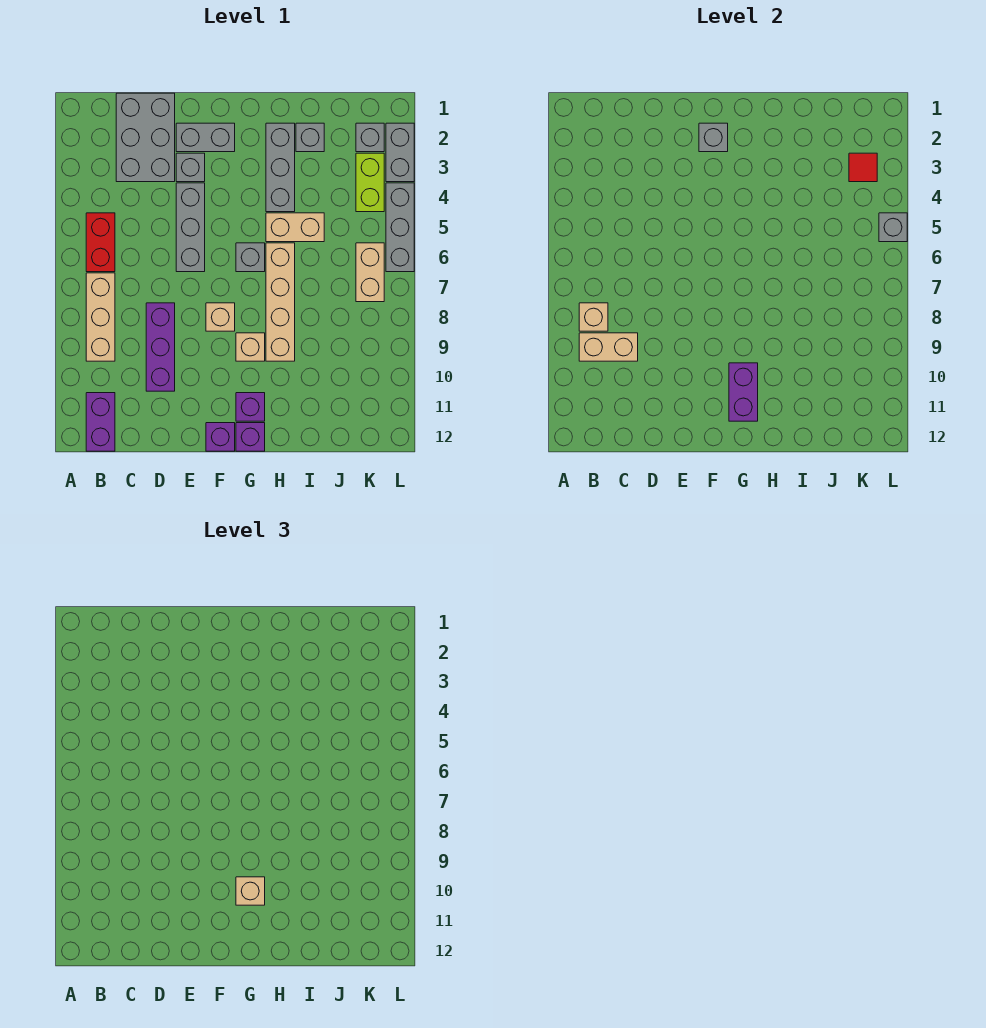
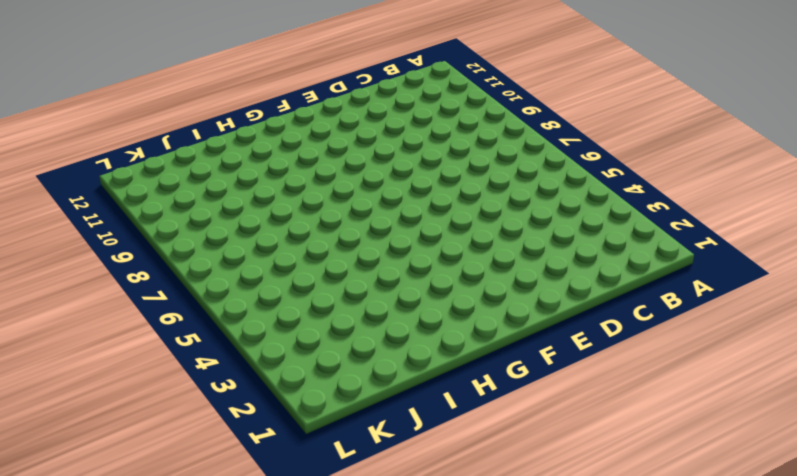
none -> red brick B5:B6 level 1
none -> tan brick B7:B9 level 1
none -> purple brick B11:B12 level 1
none -> grey brick C1:D3 level 1

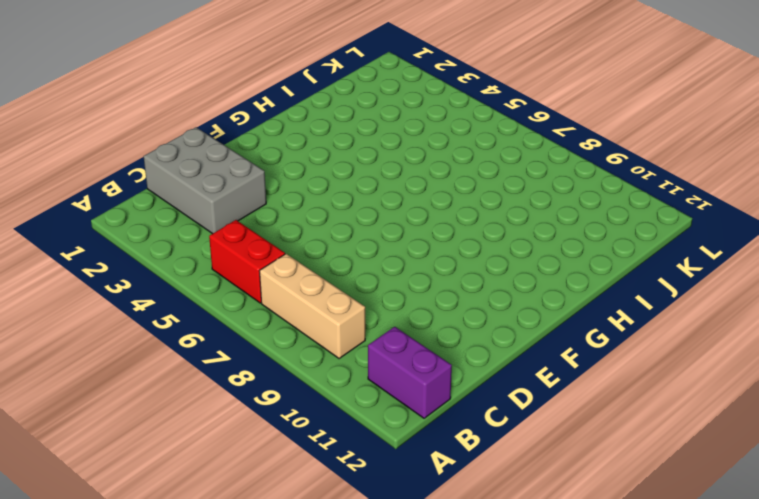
none -> purple brick D8:D10 level 1
none -> grey brick E2:F2 level 1
none -> grey brick E3 level 1
none -> grey brick E4:E6 level 1

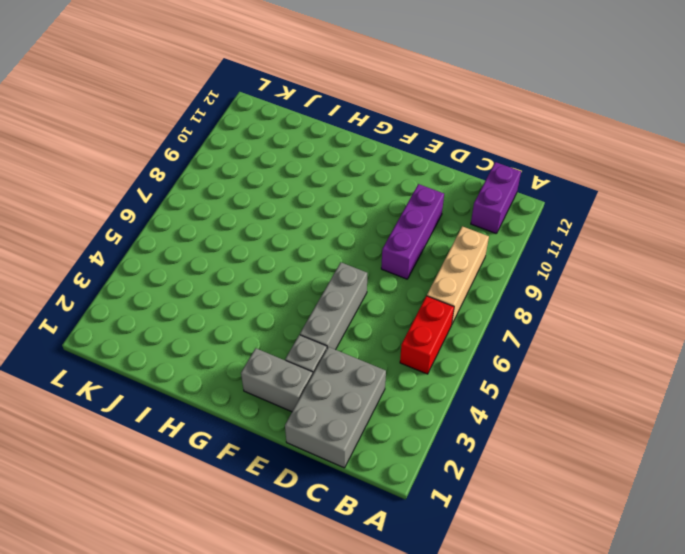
none -> tan brick F8 level 1
none -> purple brick F12 level 1
none -> grey brick G6 level 1
none -> tan brick G9 level 1

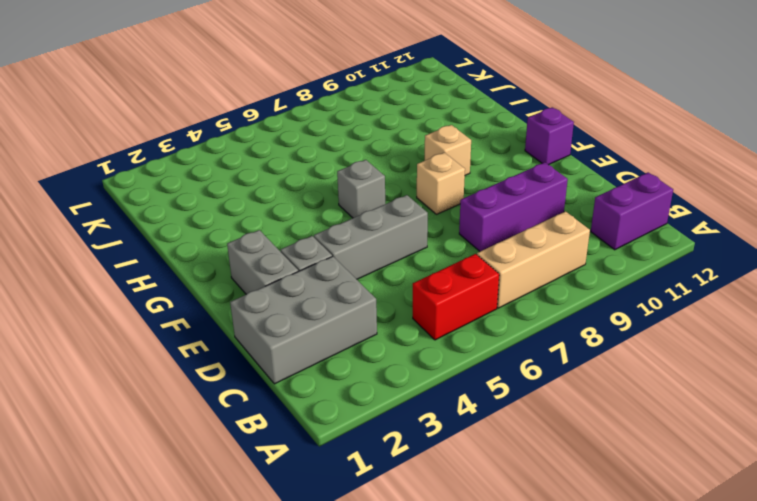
none -> purple brick G11 level 1
none -> purple brick G12 level 1
none -> grey brick H2:H4 level 1
none -> tan brick H5:I5 level 1

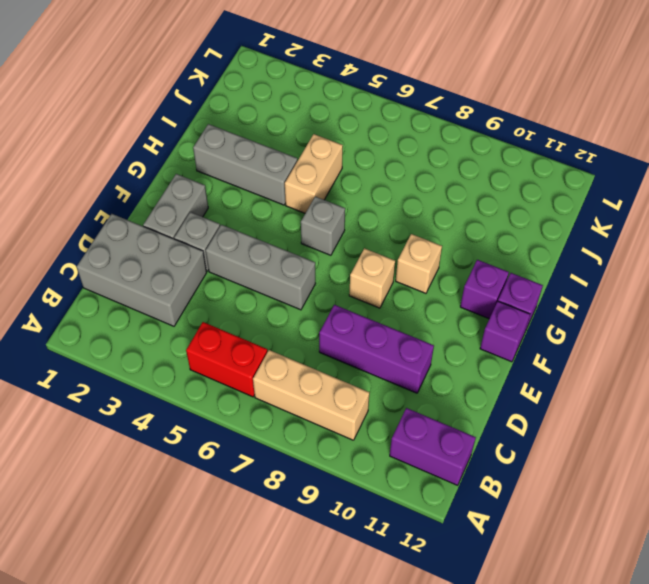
none -> tan brick H6:H9 level 1
none -> grey brick I2 level 1
none -> grey brick K2 level 1
none -> lime brick K3:K4 level 1

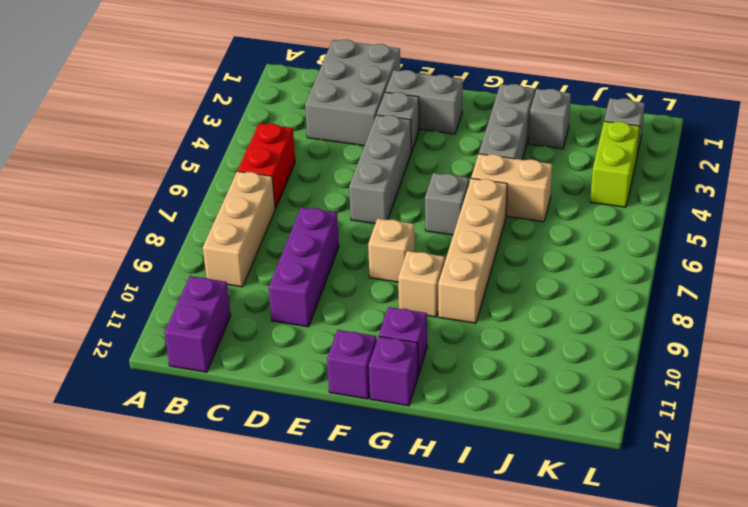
none -> tan brick K6:K7 level 1
none -> grey brick L2:L3 level 1
none -> grey brick L4:L6 level 1
none -> tan brick B8 level 2

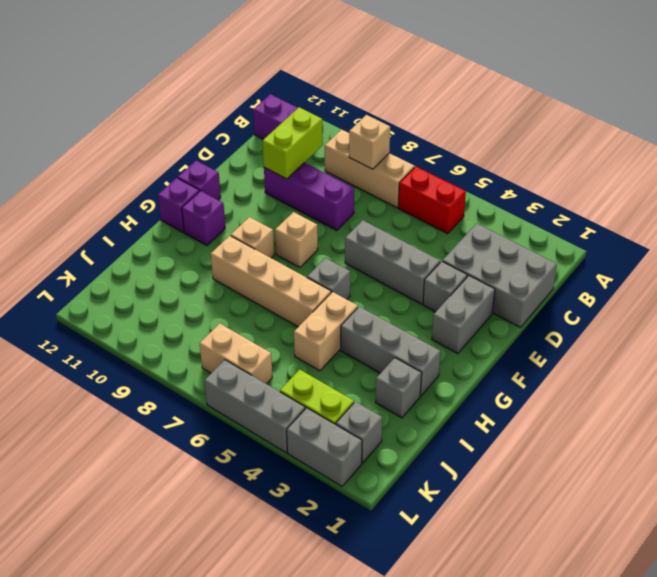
lime brick C10:D10 level 2 -> none
none -> tan brick B9:C9 level 2
none -> grey brick F2 level 2
none -> purple brick G10:G11 level 2
none -> red tile K3 level 2

